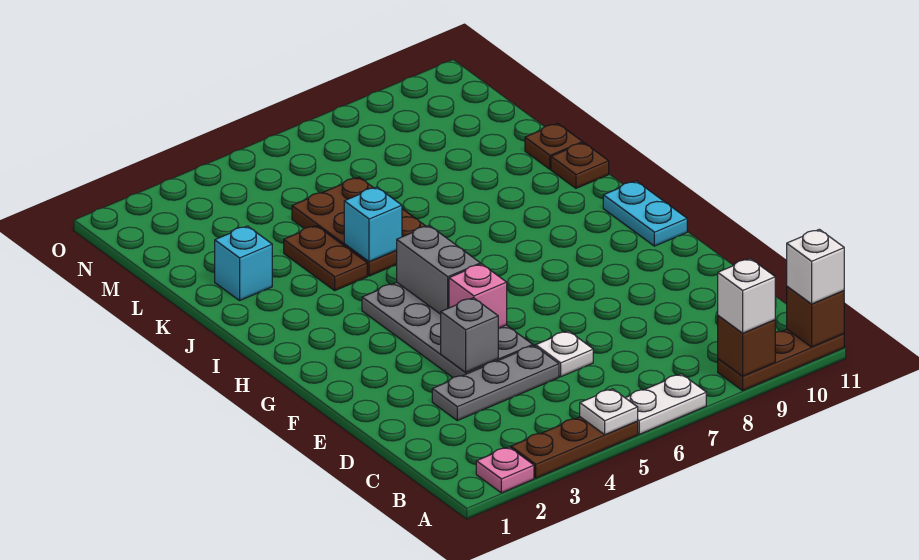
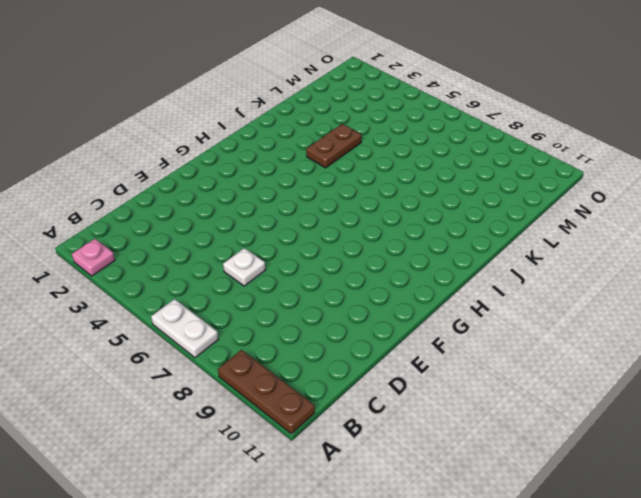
none -> brown plate A3:A5 level 1
none -> grey plate D3:D5 level 1
none -> grey plate E4:H5 level 1

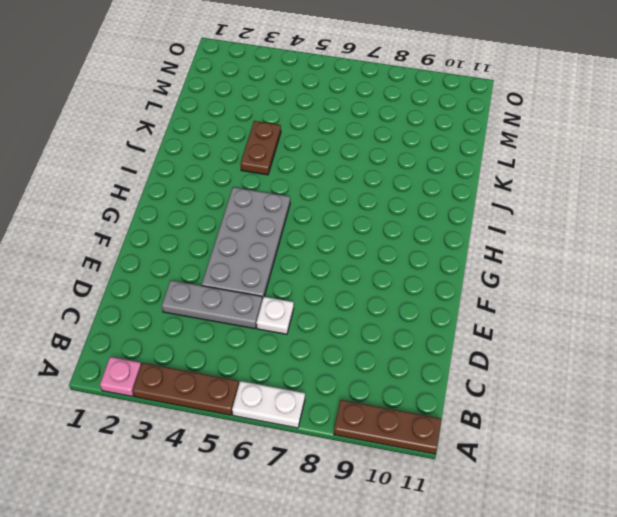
none -> cyan plate G11:H11 level 1
none -> brown plate J5:L6 level 1
none -> brown plate J11 level 1

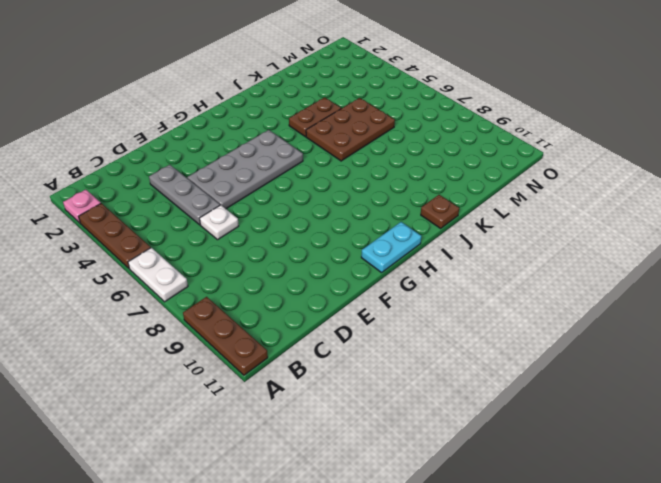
none -> cyan brick K2 level 1
none -> brown plate K11 level 1
none -> white plate A5 level 2

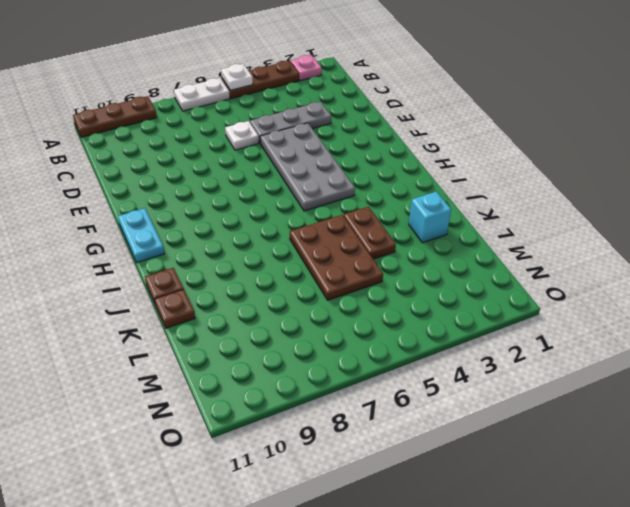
none -> brown brick A9 level 2
none -> brown brick A11 level 2
none -> grey brick E4 level 2

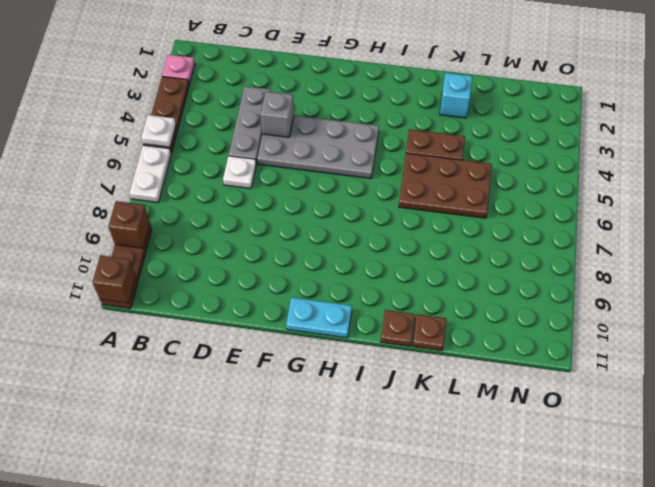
none -> pink brick F5 level 2
none -> grey brick G5:H5 level 2
none -> cyan brick J5 level 2

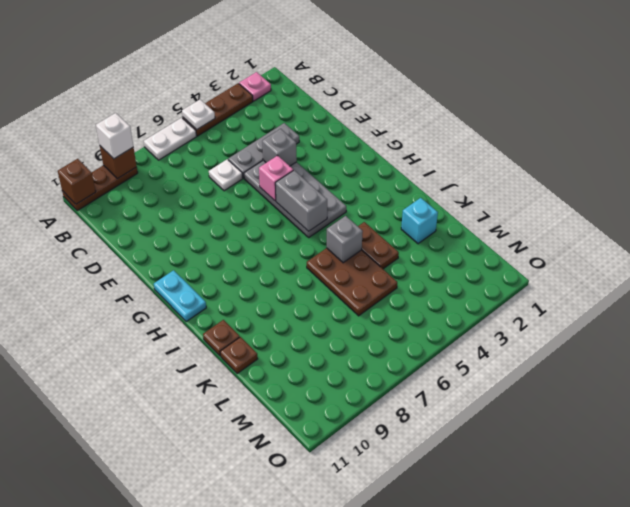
grey brick J5 level 2 -> cyan brick J5 level 2
none -> white brick A11 level 3

